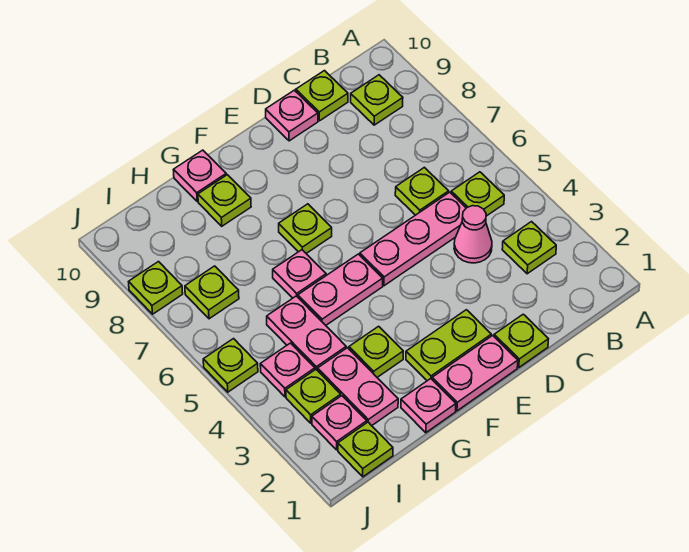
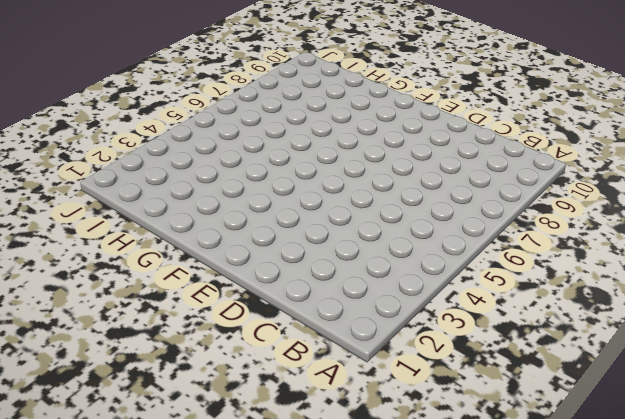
none -> lime plate B3 level 1
none -> lime plate B5 level 1
none -> lime plate B9 level 1

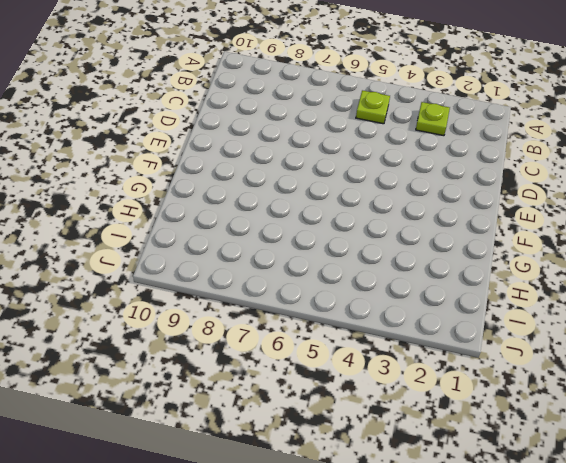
none -> lime plate B9 level 1
none -> pink cone C4 level 1
none -> pink plate C5:E5 level 1

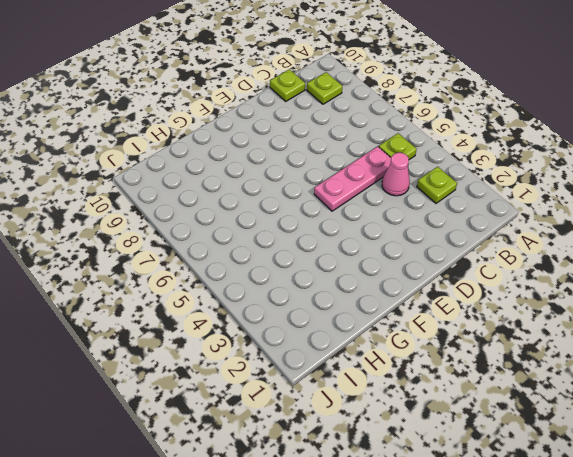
none -> lime plate C6 level 1
none -> lime plate D1 level 1
none -> pink plate D10 level 1

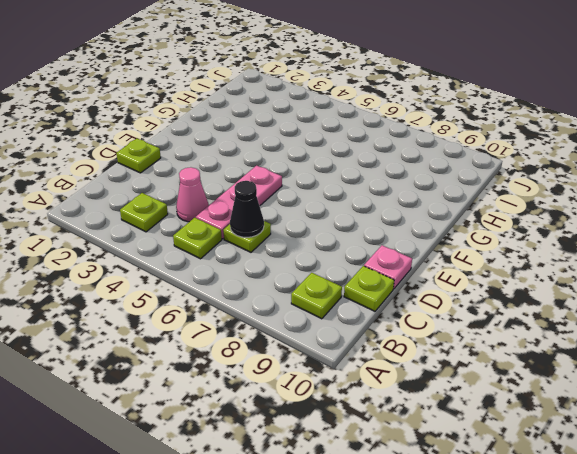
black cone C6 level 2 -> none
none -> pink plate E1:F1 level 1
none -> lime plate E2:F2 level 1
none -> pink plate F5:G5 level 1

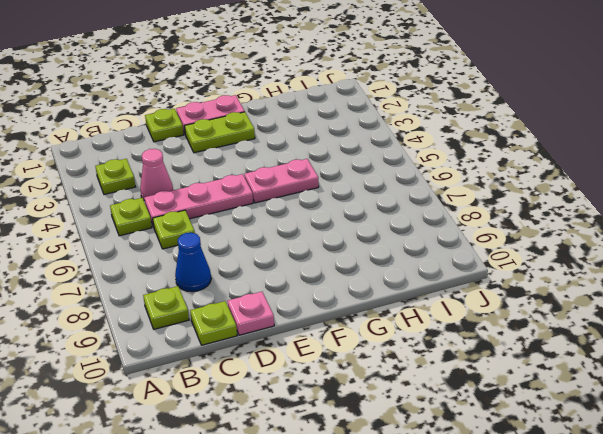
blue cone C8 level 1 -> none
none -> lime plate F7 level 1
none -> pink plate G1 level 1
none -> lime plate G3 level 1

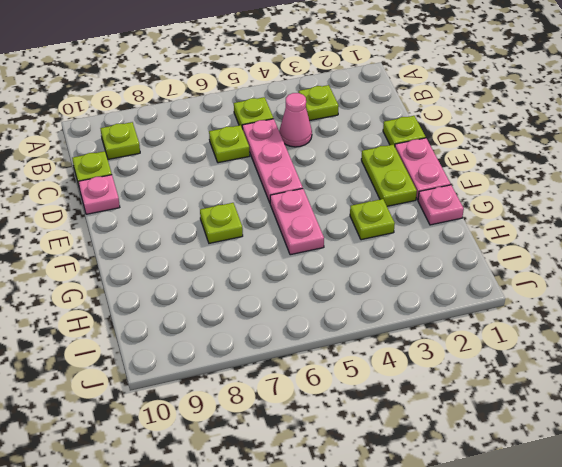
none -> pink plate G6 level 1
none -> lime plate G9 level 1
none -> pink plate G10 level 1

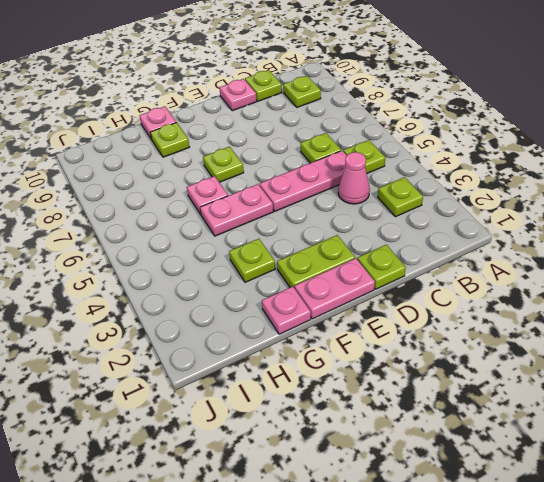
none -> pink plate H2:H3 level 1
none -> pink plate H4:H5 level 1
none -> lime plate I1 level 1

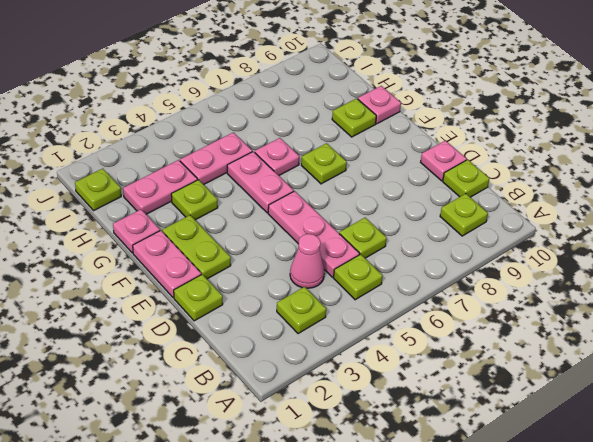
none -> pink plate I2 level 1
none -> lime plate I3 level 1
none -> pink plate I4 level 1

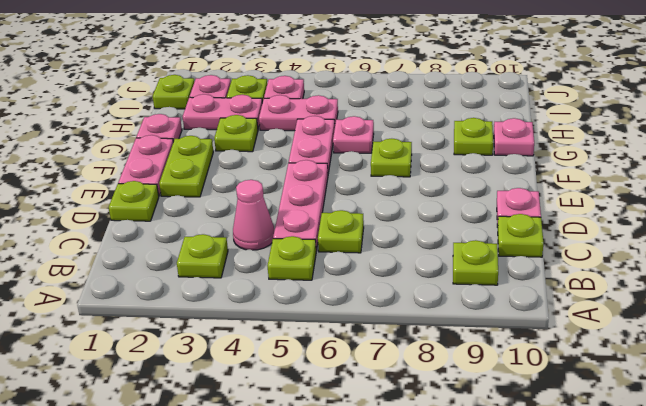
none -> lime plate I7 level 1
none -> lime plate J5 level 1
none -> lime plate J8 level 1

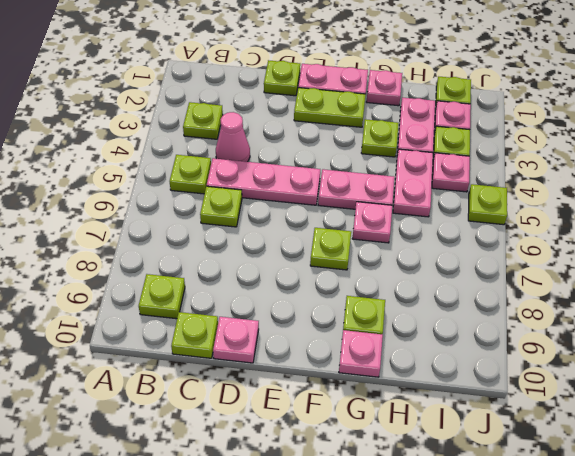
none -> lime plate I7 level 1
none -> lime plate J8 level 1

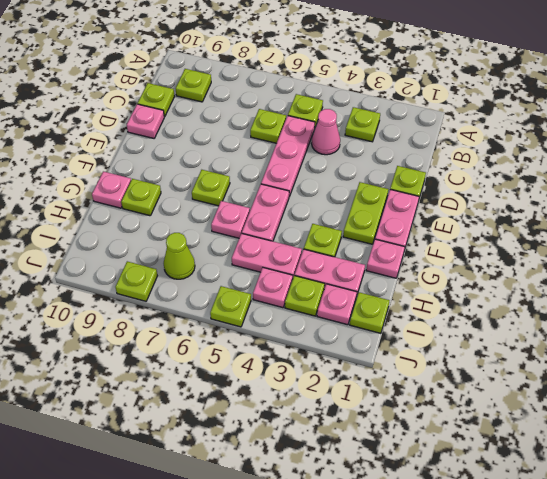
lime cone I7 level 1 -> lime plate I7 level 1

